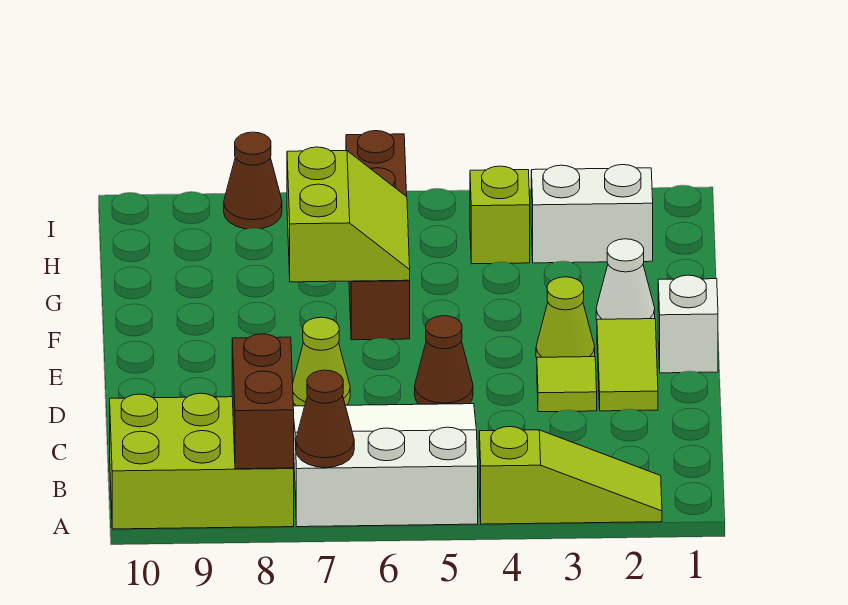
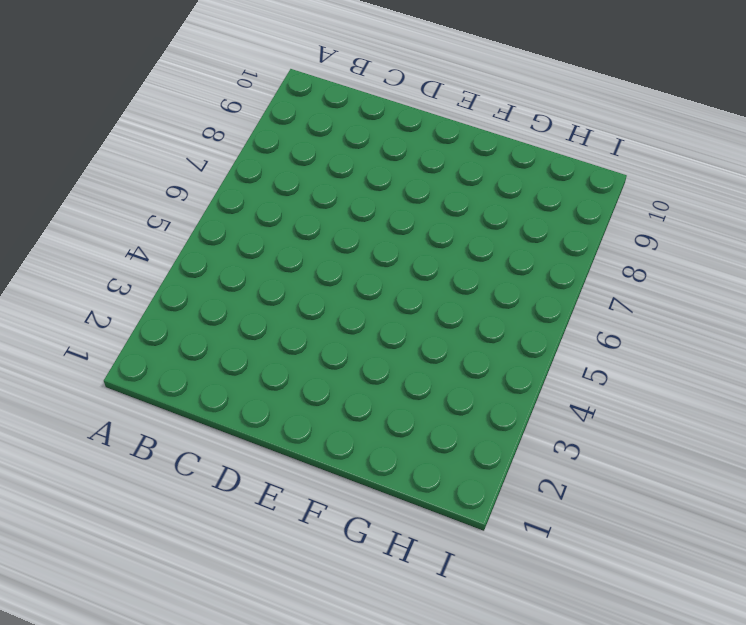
none -> lime slope A2:A4 level 1 top 4
none -> white slope A5:C7 level 1 top A
none -> lime brick A8:B10 level 1

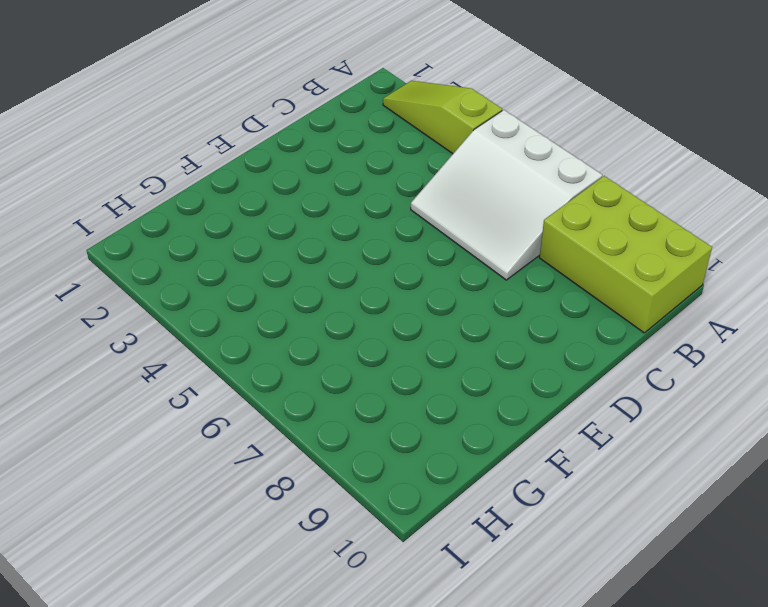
none -> lime tile D2:E2 level 1
none -> lime tile D3 level 1
none -> brown cone D5 level 1

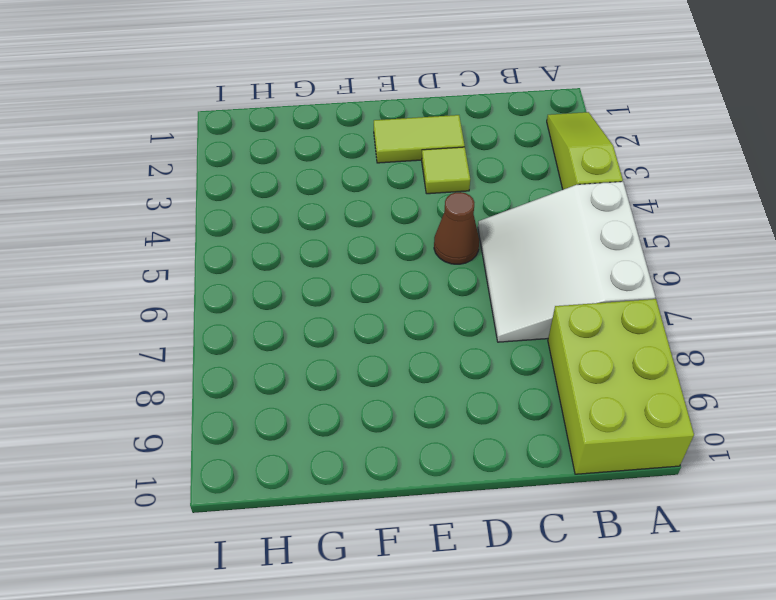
none -> lime cone D7 level 1
none -> white brick E1 level 1
none -> lime cone E3 level 1

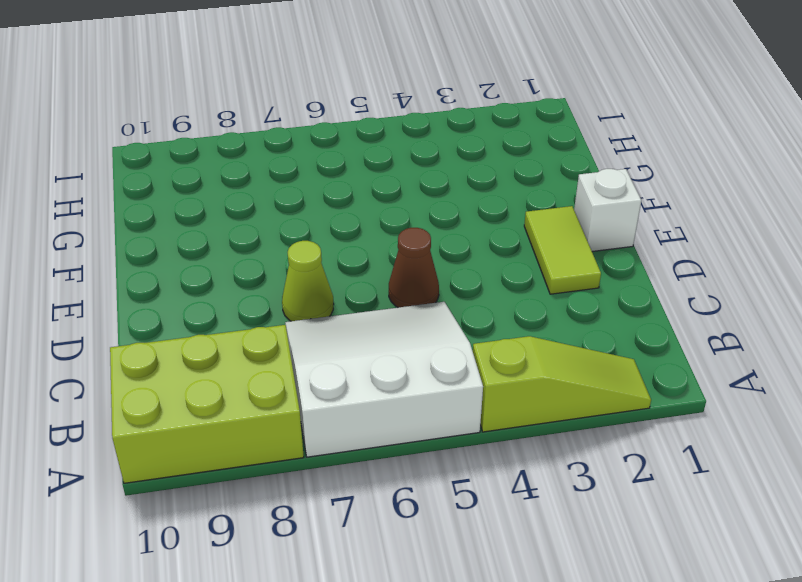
none -> lime tile D3 level 1
none -> lime cone E3 level 1
none -> white cone F2 level 1

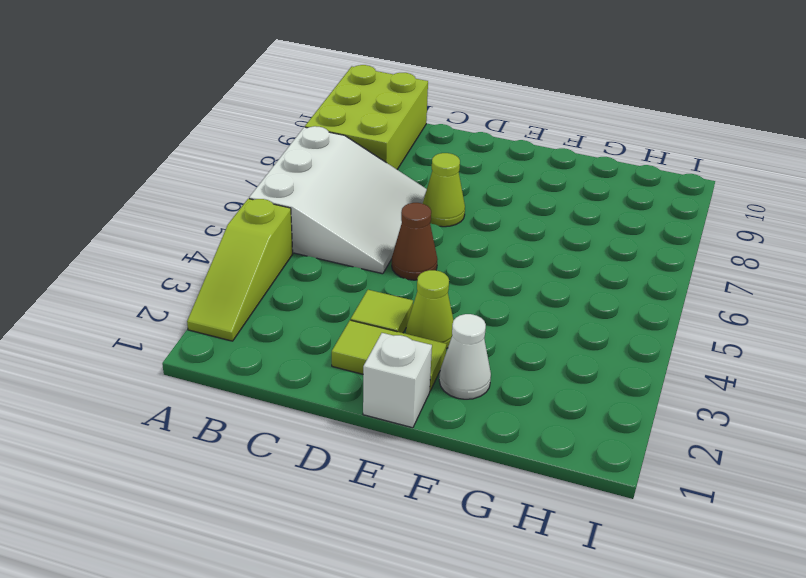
none -> brown brick F6:I6 level 1
none -> white brick H2:H3 level 1
none -> lime brick H4 level 1

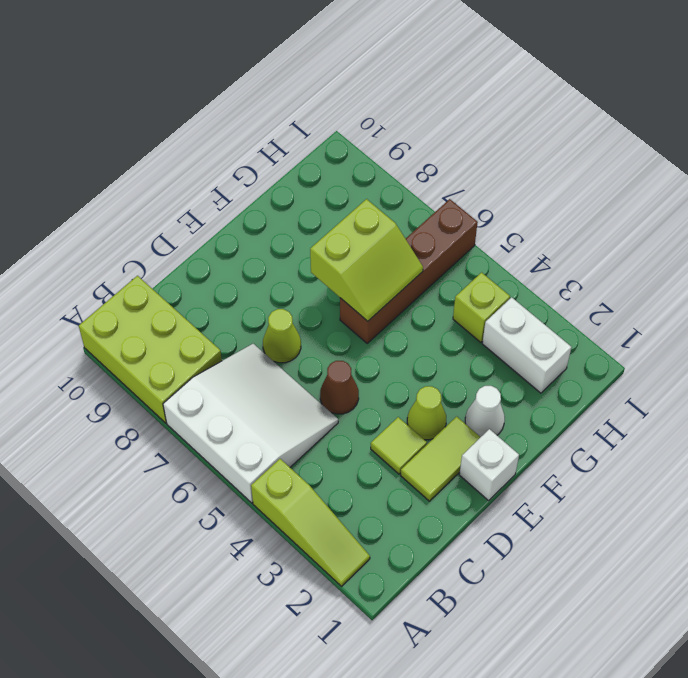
none -> brown cone I8 level 1
none -> brown cone A7 level 2
none -> brown brick A8:B8 level 2

